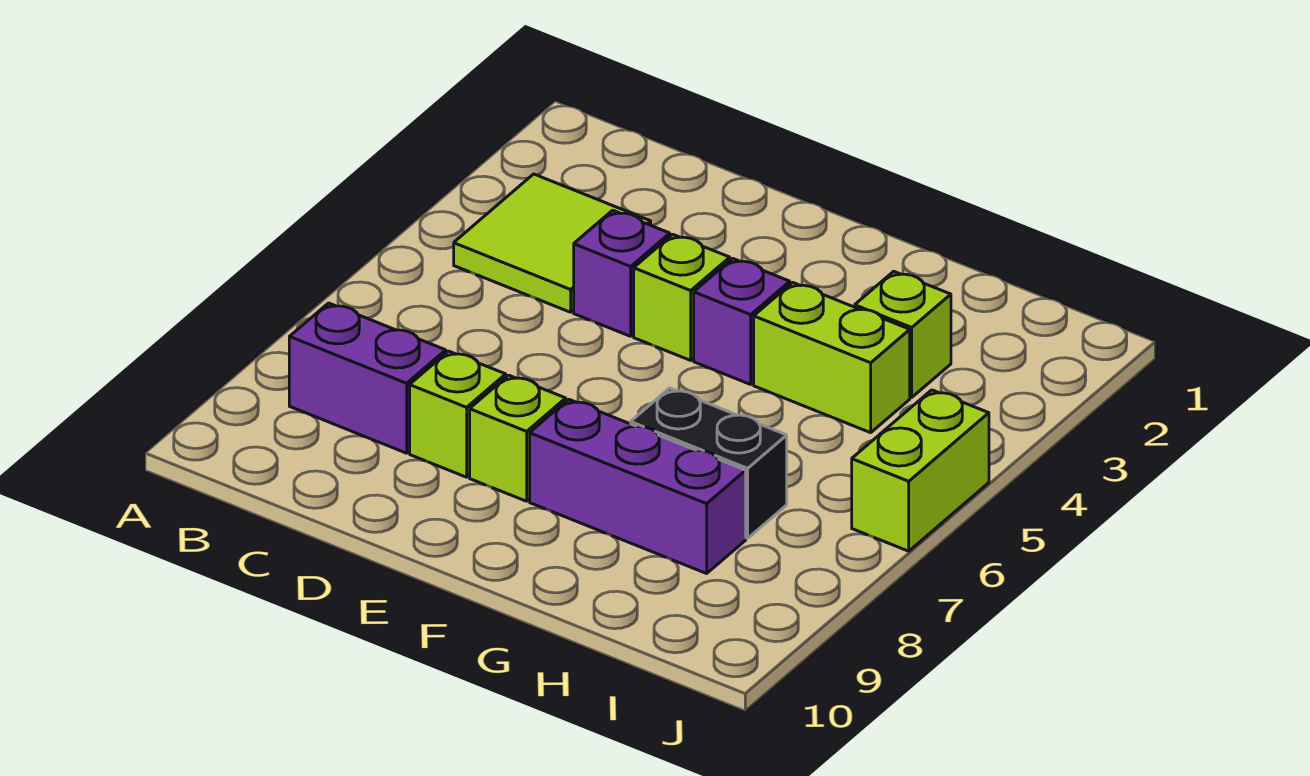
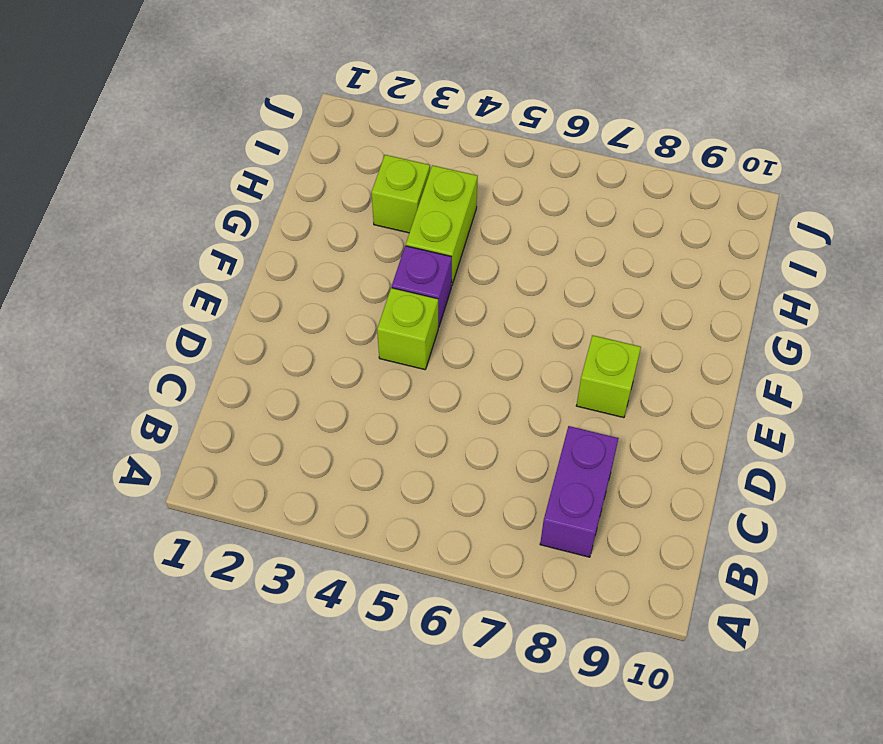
none -> lime tile B3:C4 level 1
none -> purple brick D4 level 1
none -> lime brick D8 level 1

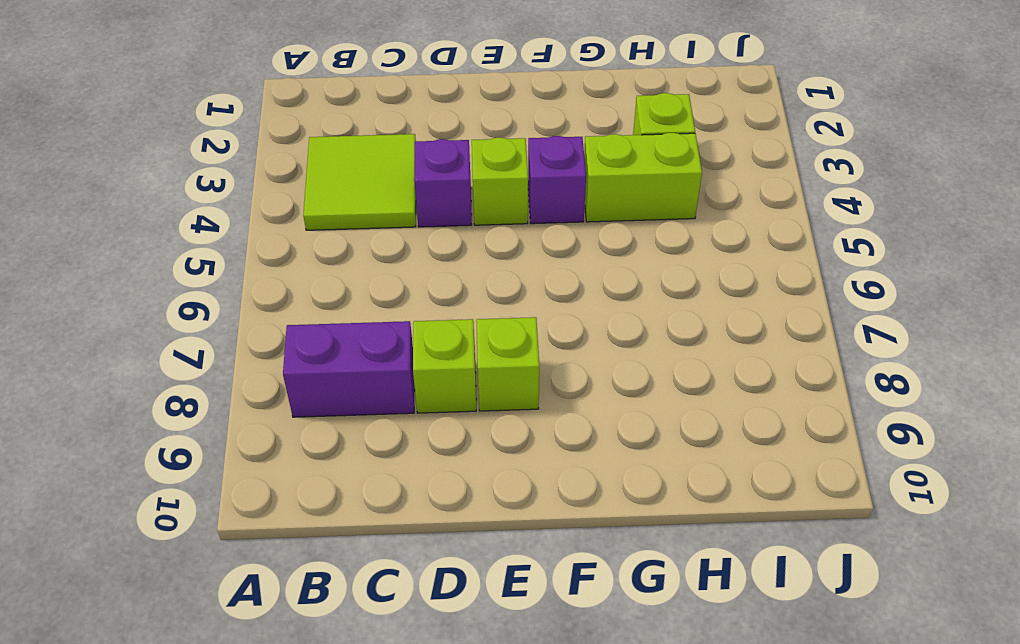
none -> purple brick F8:H8 level 1
none -> black brick G7:H7 level 1
none -> lime brick J5:J6 level 1

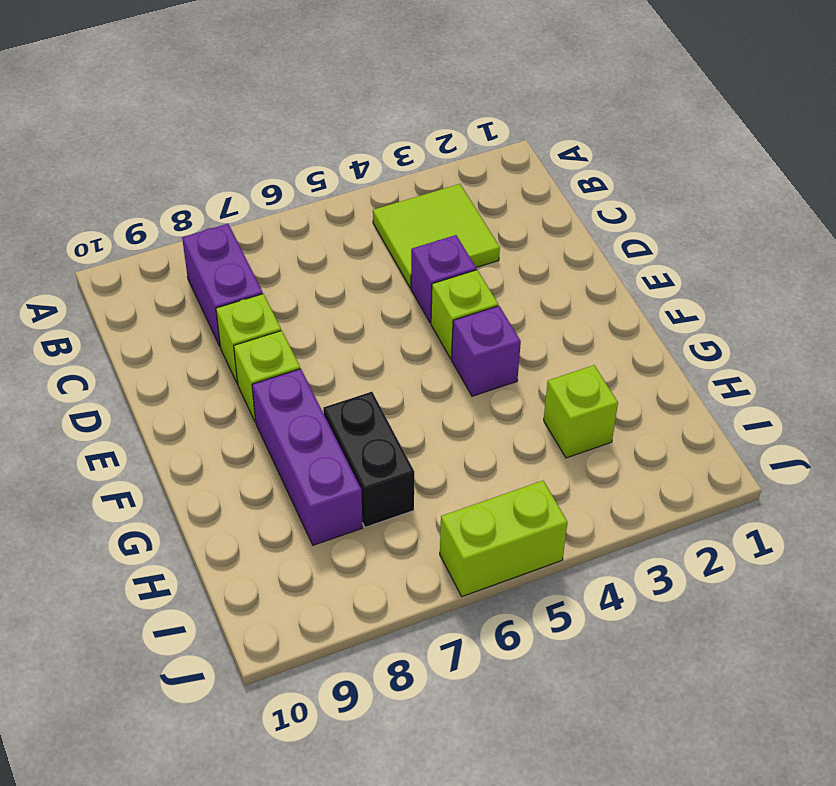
none -> lime brick G4:H4 level 1

